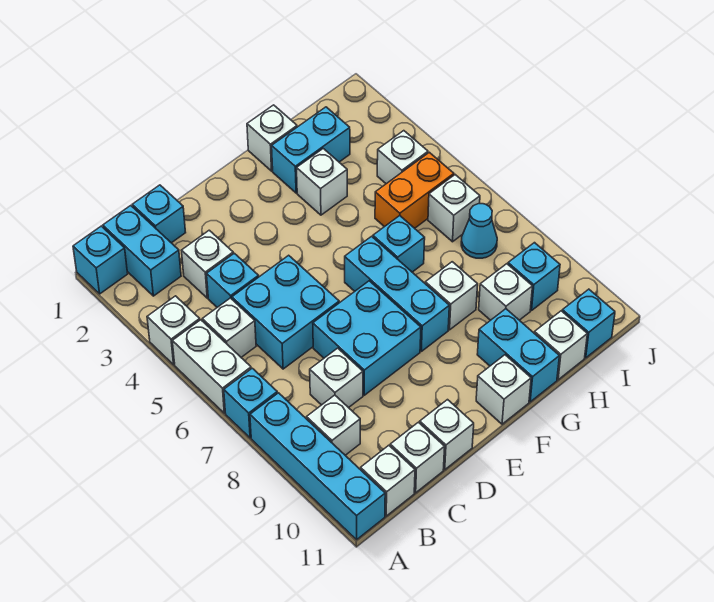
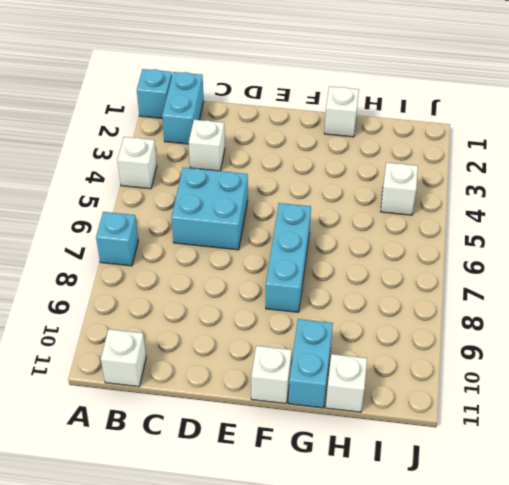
none -> white brick A5:A6 level 1
none -> cyan brick A8:A11 level 1
none -> white brick B5 level 1
none -> white brick B9 level 1

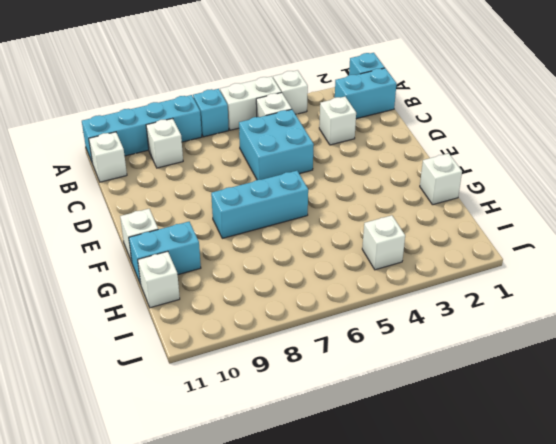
none -> cyan brick C1 level 1
none -> cyan brick C4 level 1
none -> white brick C8 level 1
none -> white brick C11 level 1

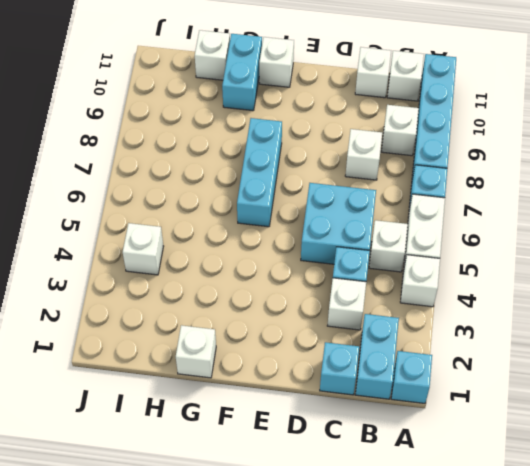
none -> cyan brick D7:E8 level 1
none -> white brick D11 level 1
none -> cyan brick G2:H2 level 1
none -> white brick G3 level 1

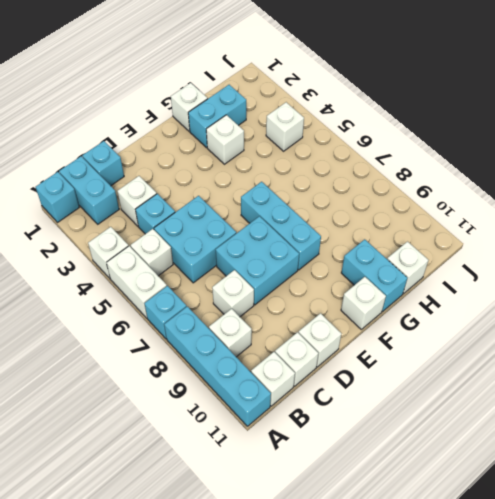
none -> cyan brick G6 level 1
none -> white brick G8 level 1
none -> orange brick H5:I5 level 1
none -> white brick H9 level 1

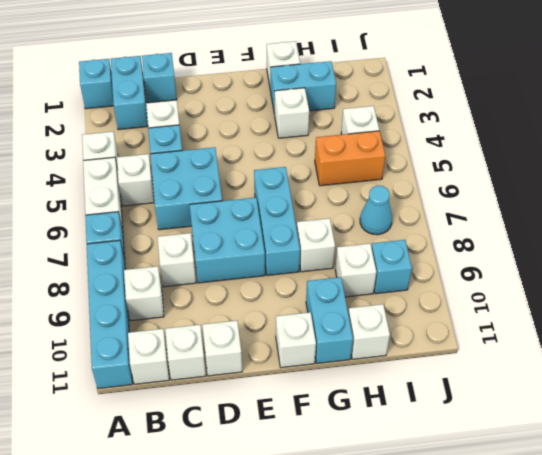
none -> cyan brick G6 level 1
none -> white brick I6 level 1
none -> cyan brick I11 level 1

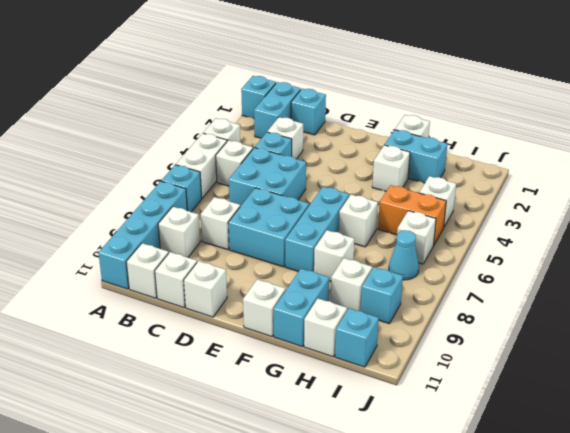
white brick G6 level 1 -> cyan brick G6 level 1

